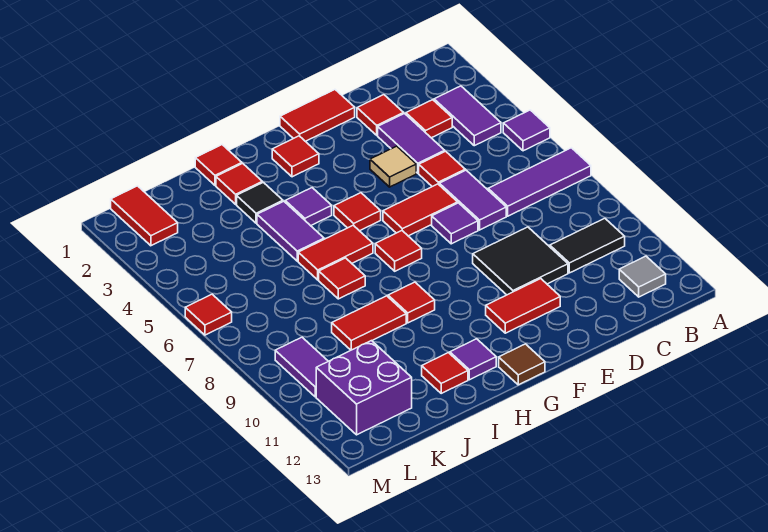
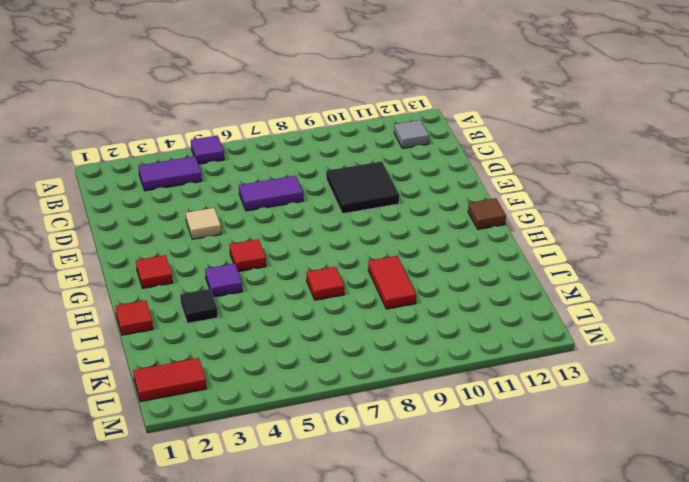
none -> purple tile A7:C7 level 1
none -> black tile B10:C10 level 1
none -> red tile C3 level 1
none -> red tile D2 level 1

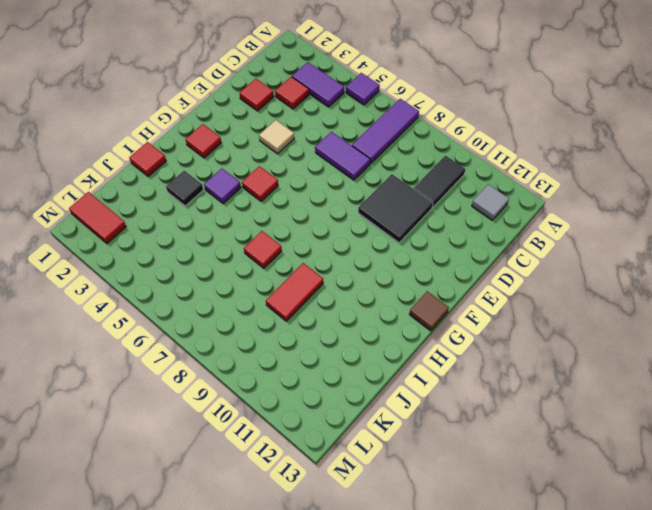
none -> purple tile D3:D4 level 1
none -> red tile D5 level 1
none -> red tile E1:F1 level 1
none -> red tile E6:F6 level 1

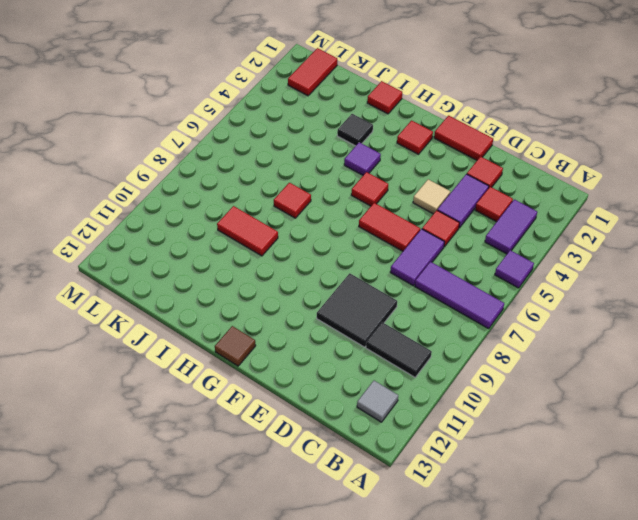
none -> purple tile E7 level 1
none -> red tile E11:F11 level 1
none -> red tile G7 level 1
none -> red tile H6:I6 level 1

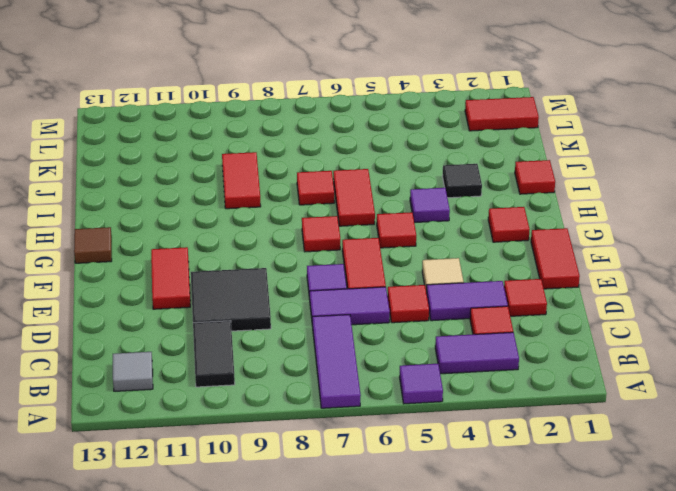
none -> red tile H9 level 1
none -> purple tile H12 level 1
none -> red tile I2 level 1
none -> purple tile I4:I5 level 1

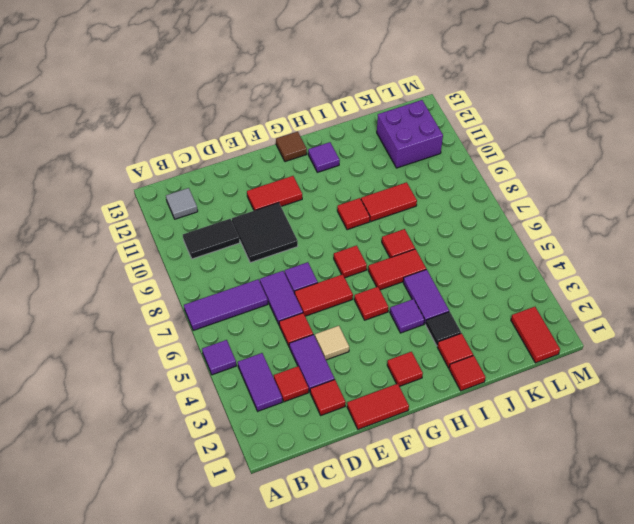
none -> red tile I12 level 1
none -> purple tile L9:L10 level 1
none -> red tile M6 level 1

